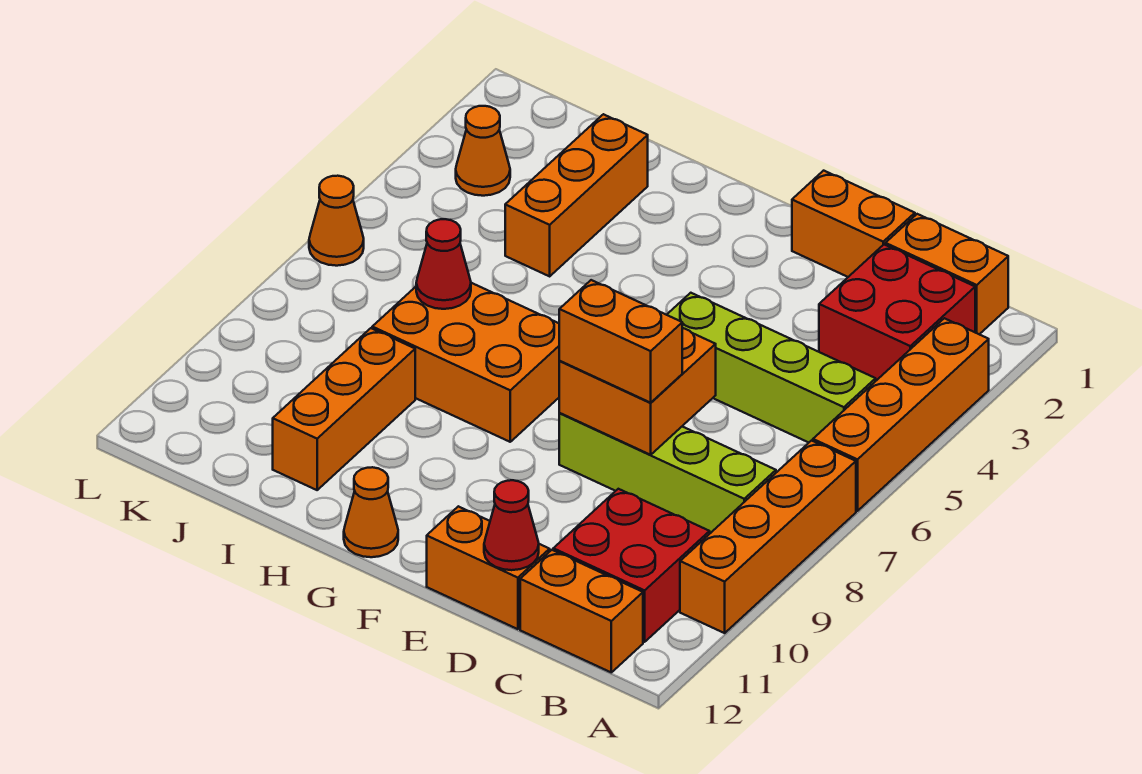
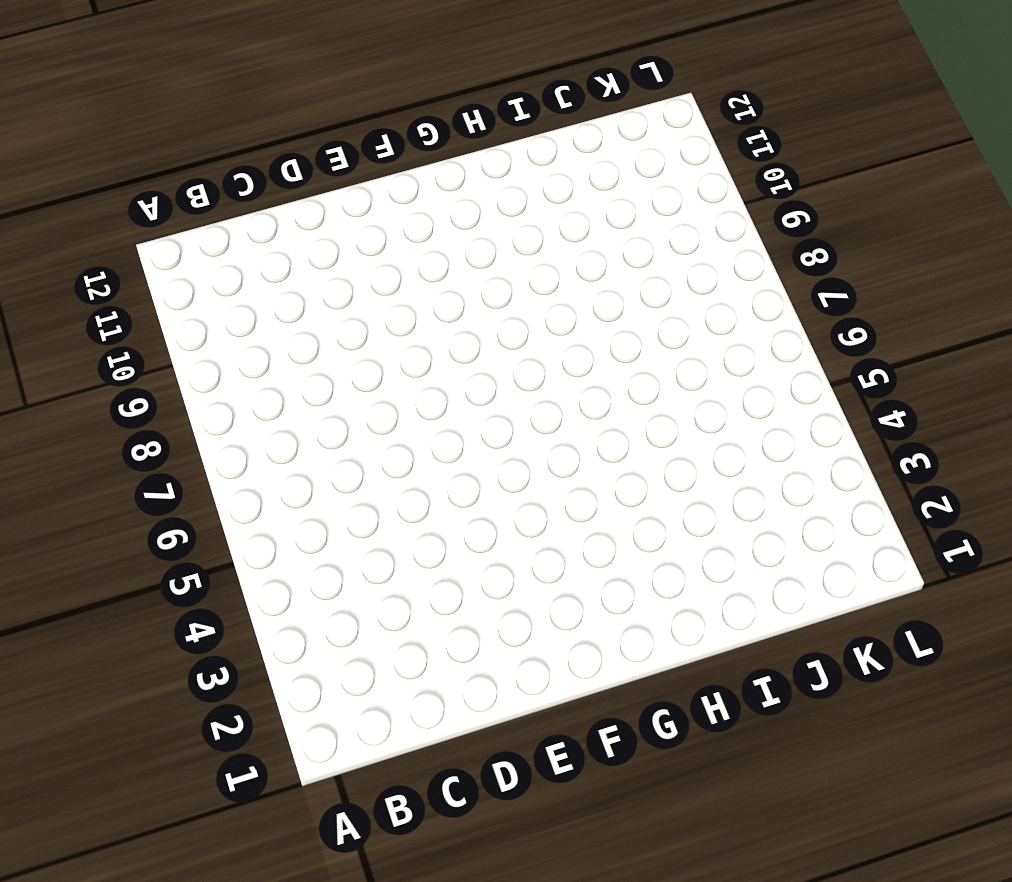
none -> orange brick A3:A6 level 1
none -> orange brick A7:A10 level 1
none -> orange brick B1:C1 level 1

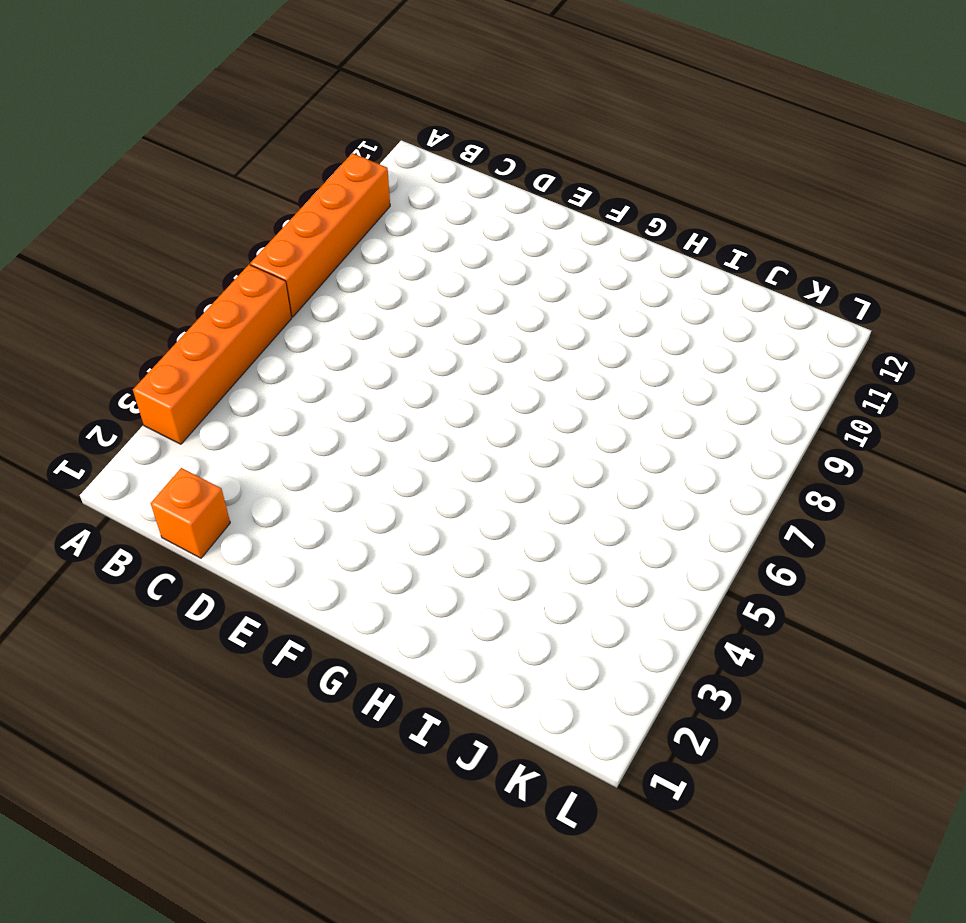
orange brick C1 level 1 -> orange brick B1:C1 level 1
none -> red brick B2:C3 level 1
none -> lime brick B5:E5 level 1
none -> lime brick B8:E8 level 1

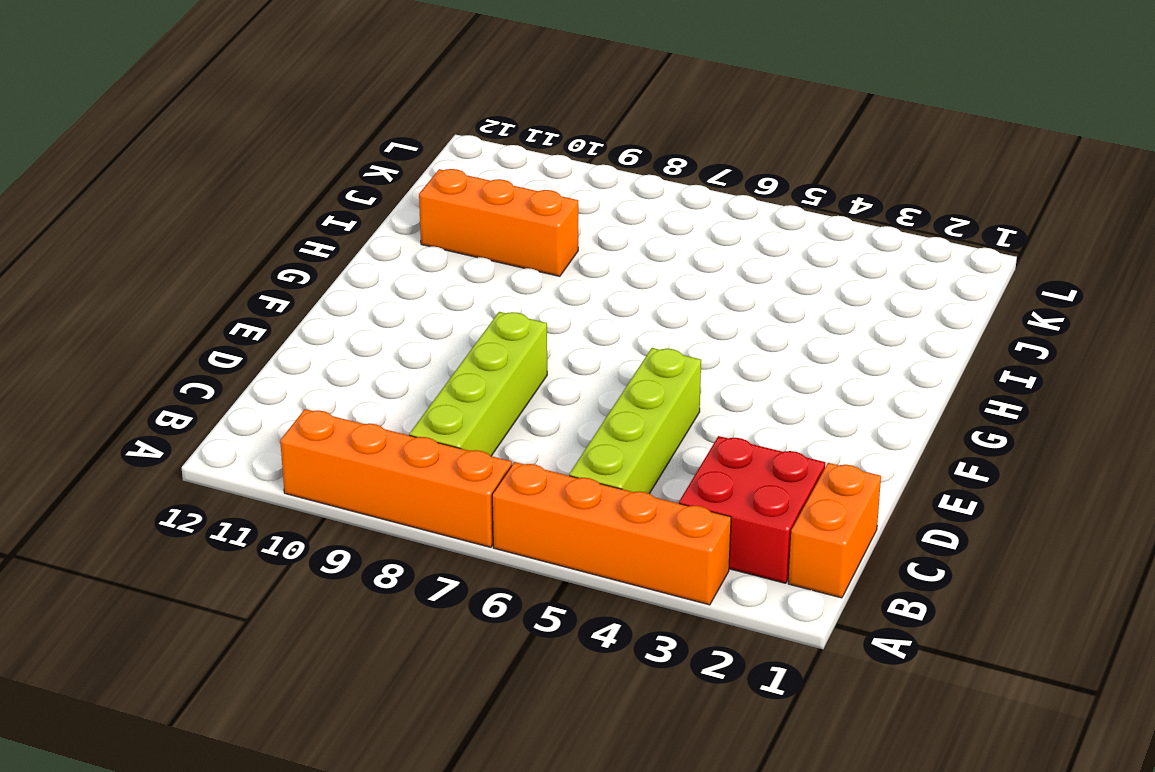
none -> red brick B10:C11 level 1
none -> orange brick B12:C12 level 1
none -> orange brick D1:E1 level 1

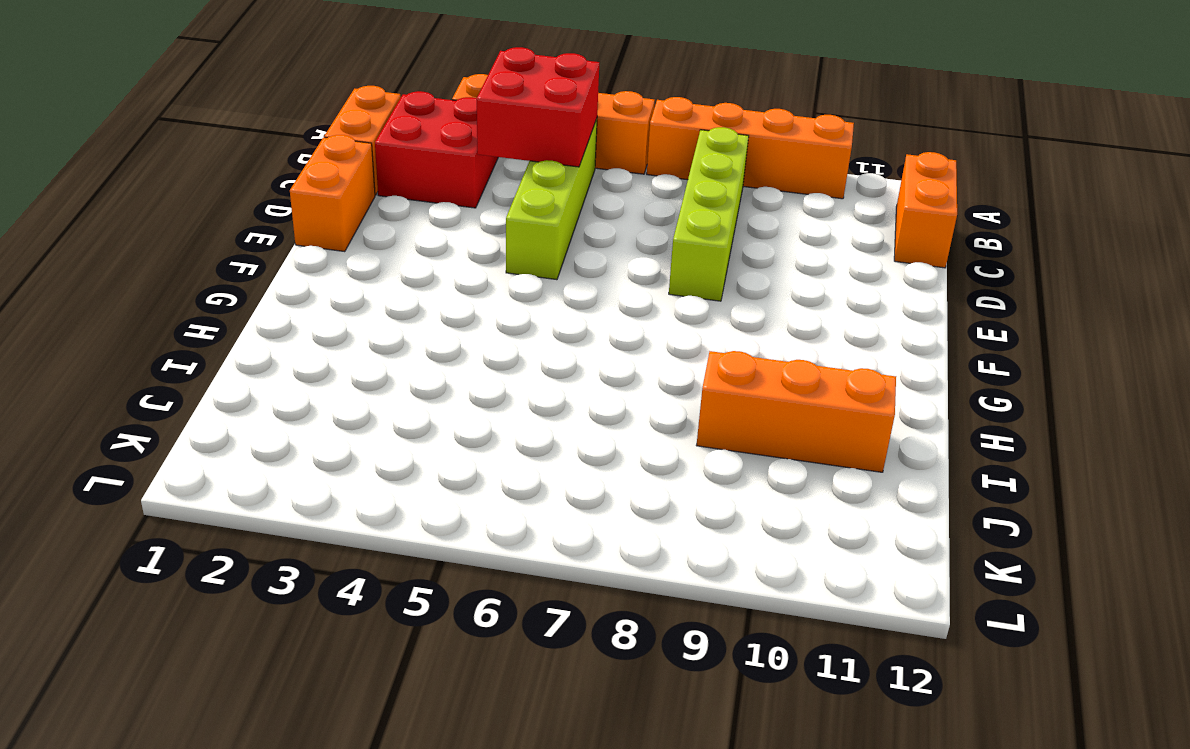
red brick B4:C5 level 2 -> red brick B10:C11 level 1
none -> orange brick D12:E12 level 1
none -> orange brick G7:I8 level 1
none -> orange cone G12 level 1

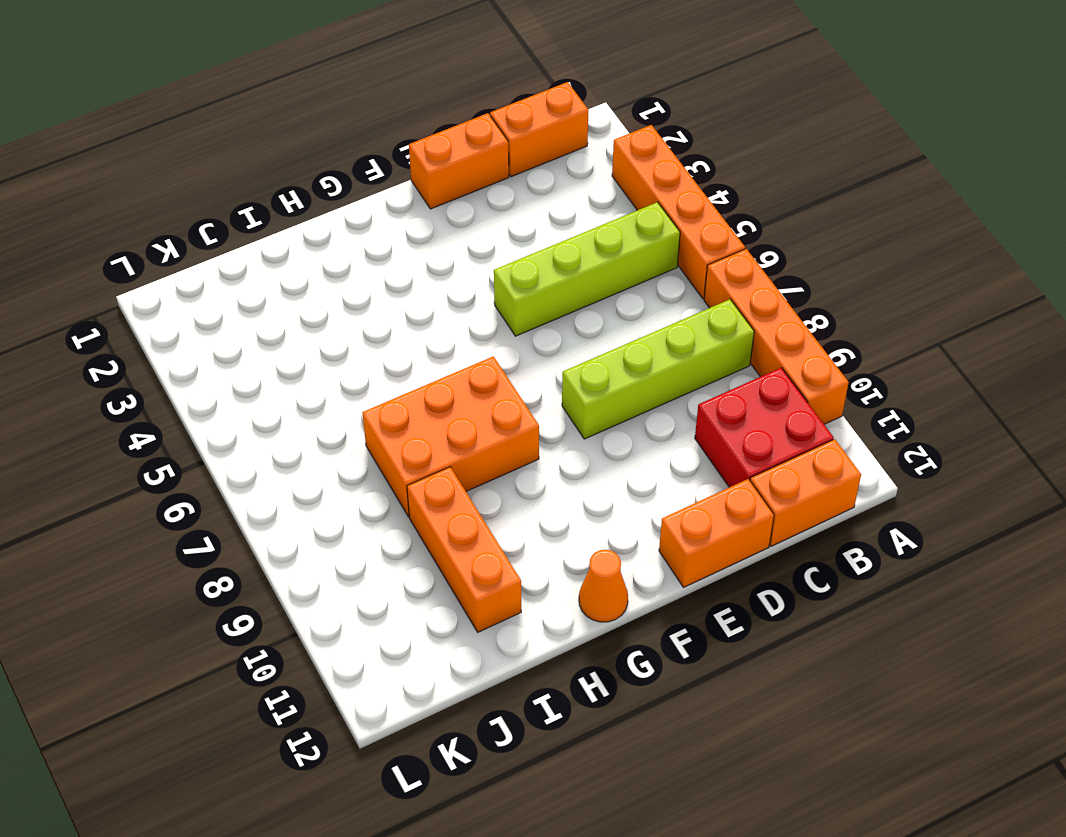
none -> red brick B2:C3 level 1
none -> orange brick I2:I4 level 1
none -> orange cone K3 level 1

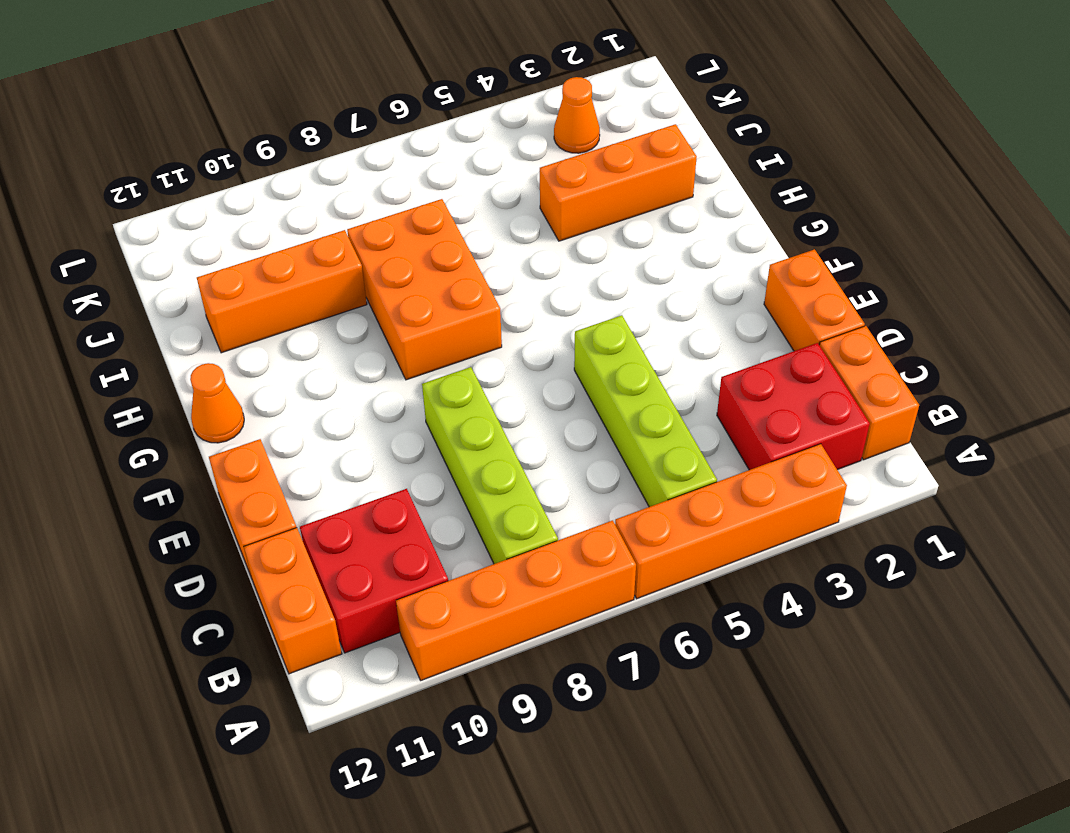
none -> orange cone L6 level 1
none -> orange brick D7:E8 level 2
none -> red cone D12 level 2

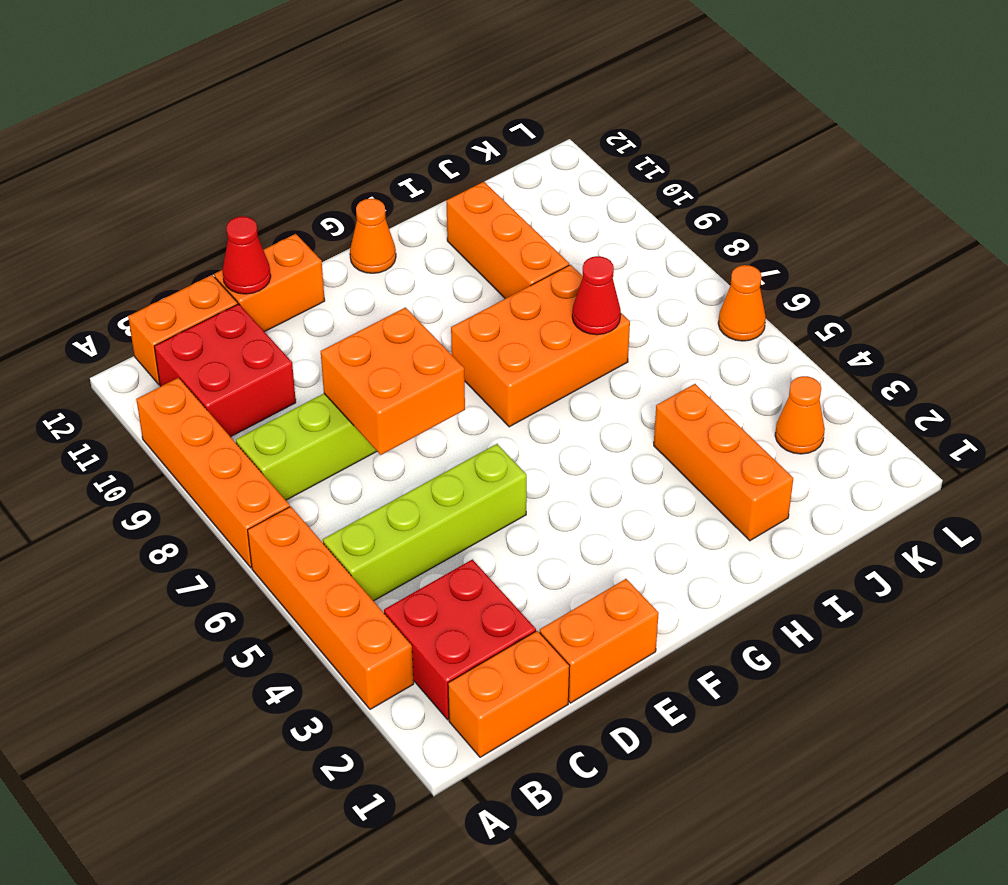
none -> orange brick D8:E8 level 3

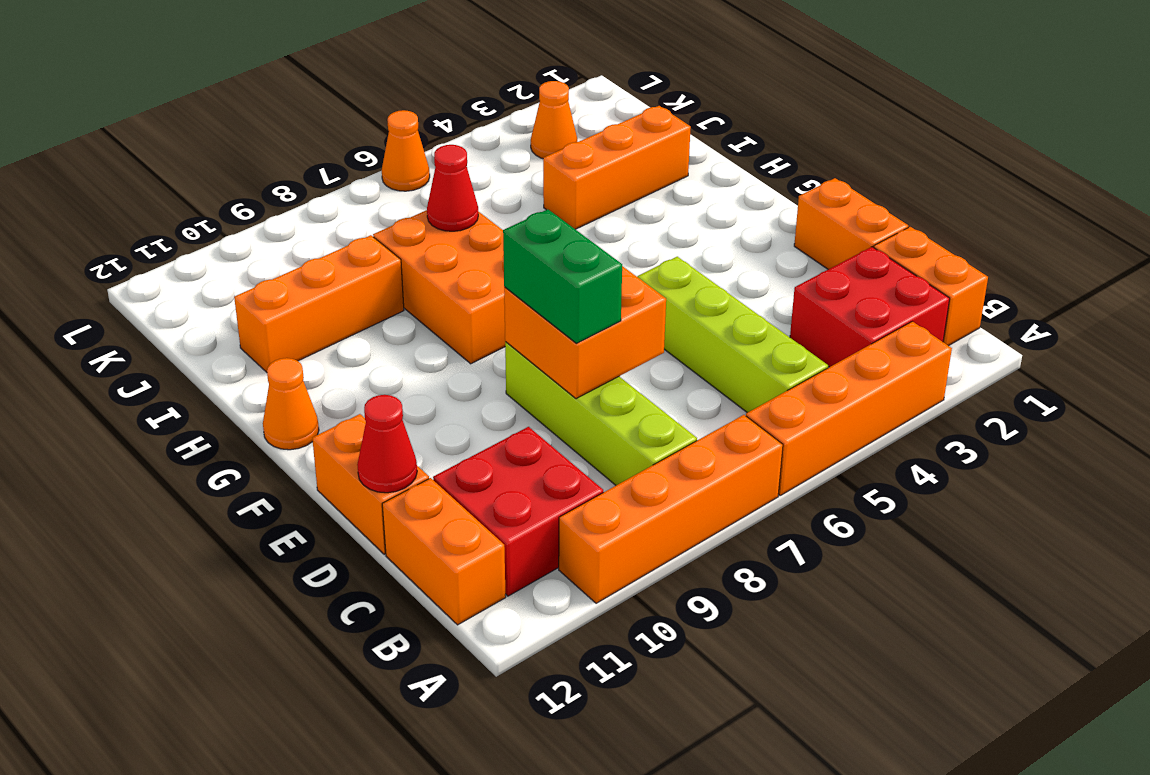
green brick D8:E8 level 3 -> orange brick D8:E8 level 3

